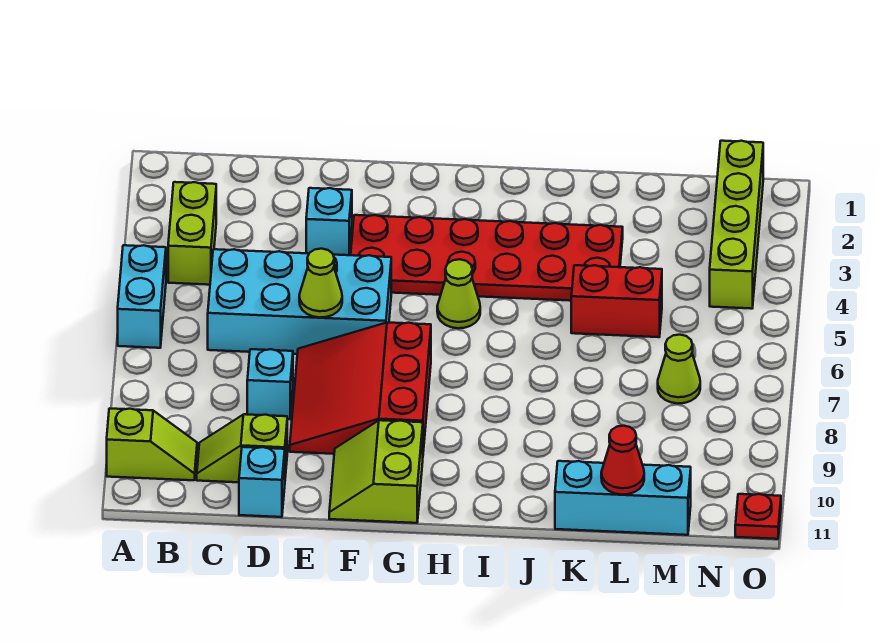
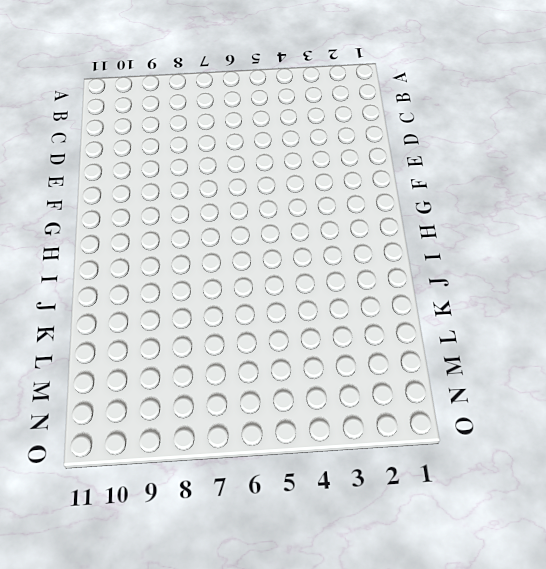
none -> cyan brick A5:A6 level 1
none -> lime slope A10:B10 level 1 top A
none -> lime brick B3:B4 level 1

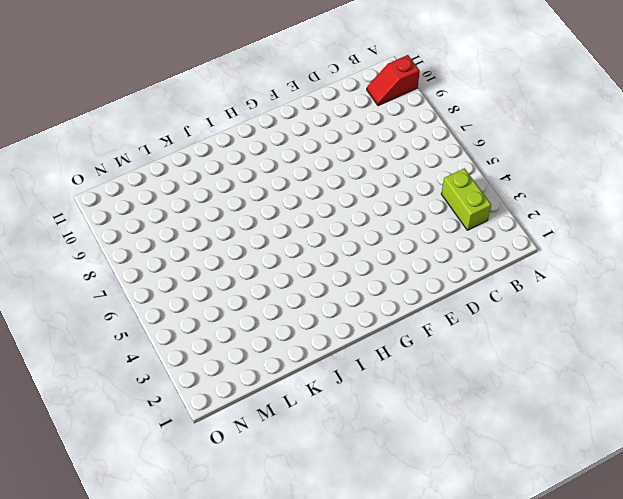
red slope A10:B10 level 1 top A -> lime slope A10:B10 level 1 top A
none -> cyan brick A5:A6 level 1
none -> cyan brick C5:F6 level 1
none -> lime slope C10:D10 level 1 top D

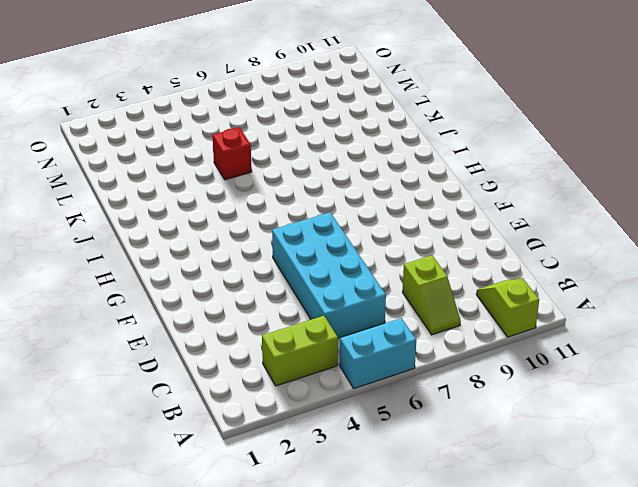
lime slope B8:C8 level 1 top C -> lime slope C10:D10 level 1 top D
red brick K5 level 1 -> red brick K5:L5 level 1
none -> cyan brick D8 level 1
none -> cyan brick D11 level 1
none -> cyan brick E3 level 1

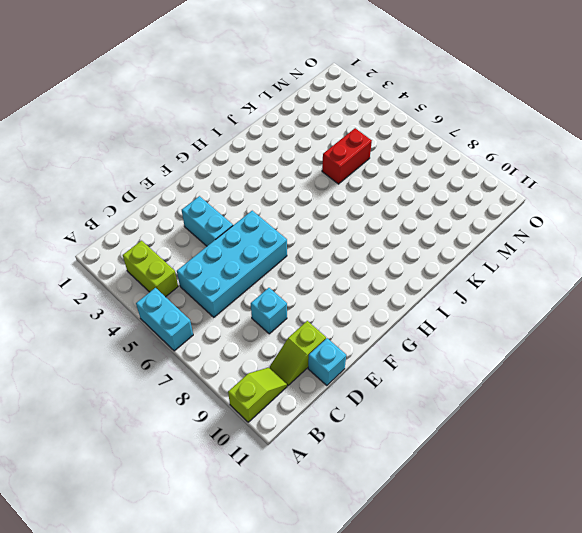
cyan brick E3:E4 level 1 -> cyan brick E3 level 1
none -> red slope E7:G9 level 1 top G
none -> red plate F3:K4 level 1
none -> lime slope F10:G11 level 1 top G

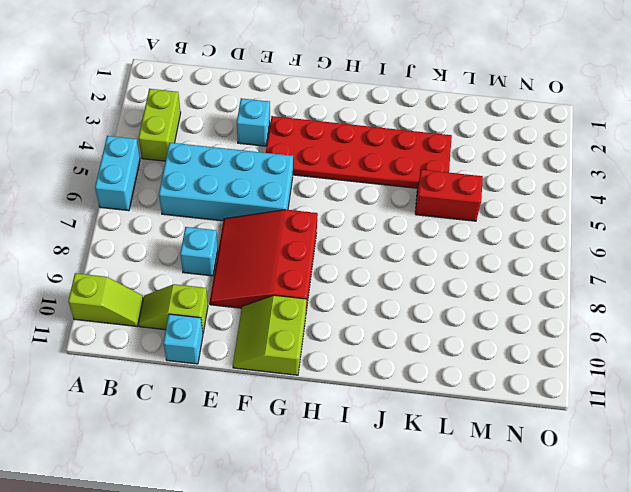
none -> lime cone H5 level 1
none -> cyan brick K11:M11 level 1
none -> lime cone M7 level 1

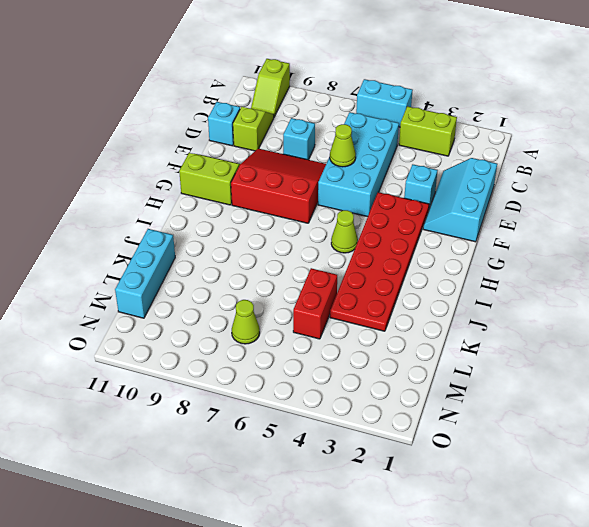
cyan slope D1:F2 level 1 top 1 -> none
none -> lime brick N1:N4 level 1
none -> red plate O11 level 1
none -> red cone L11 level 2

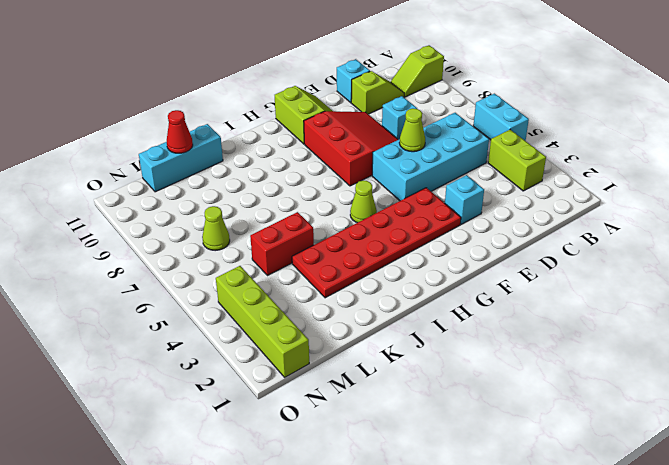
none -> red plate O11 level 1

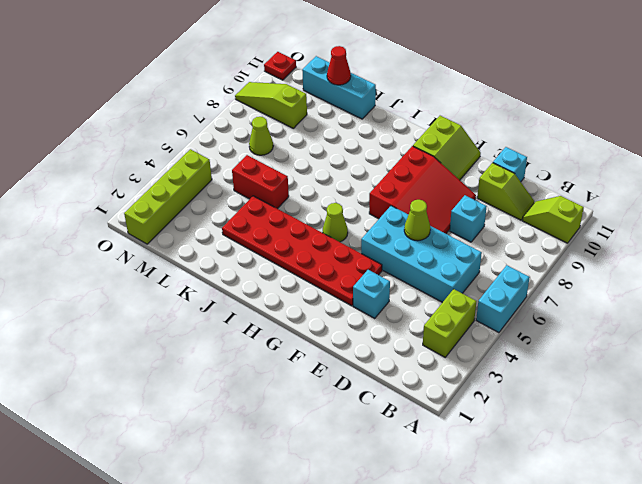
lime slope M9:O9 level 1 top M -> none

